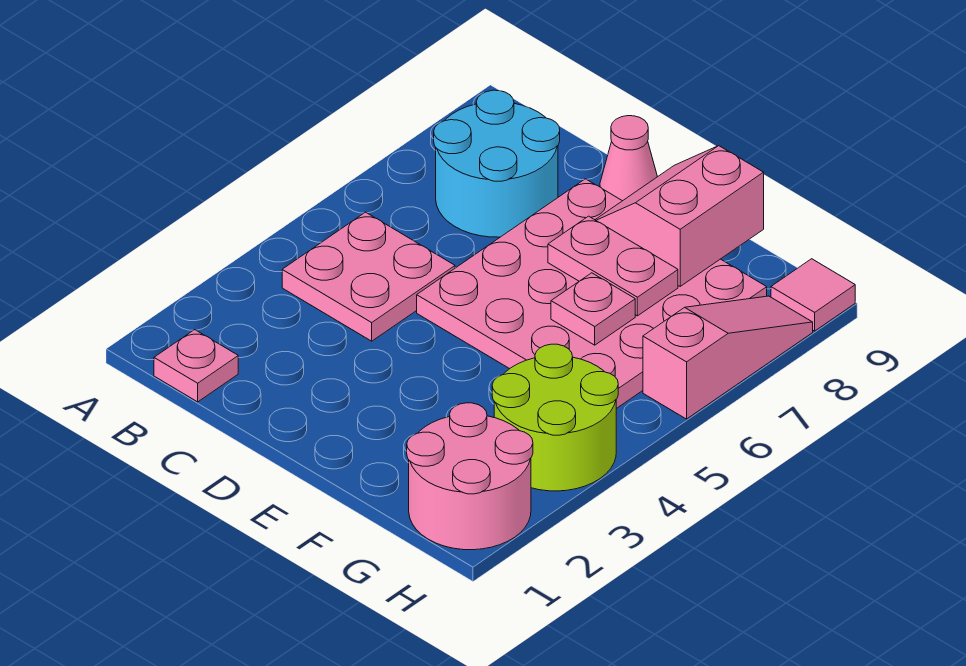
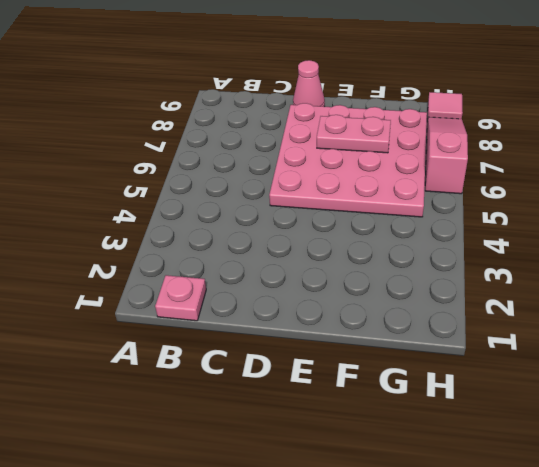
none -> pink plate B4:C5 level 1
none -> cyan round brick B7:C8 level 1
none -> pink round brick G1:H2 level 1

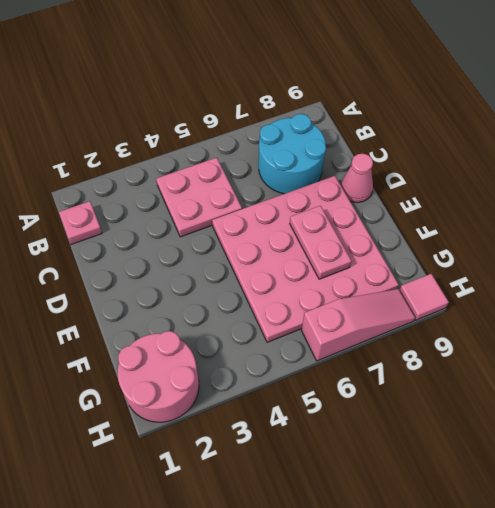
none -> lime round brick G3:H4 level 1
none -> pink slope E8:F9 level 2 top F
none -> pink plate F6 level 2

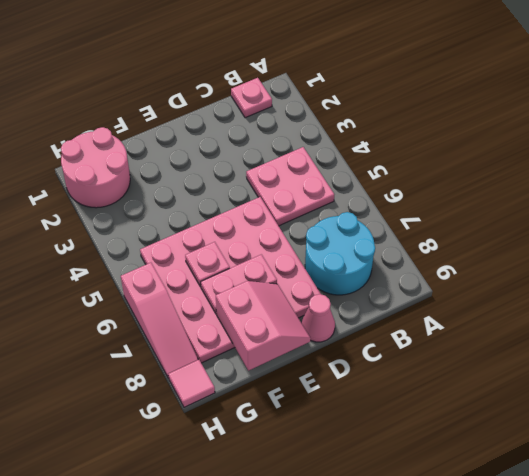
none -> lime round brick G3:H4 level 1

